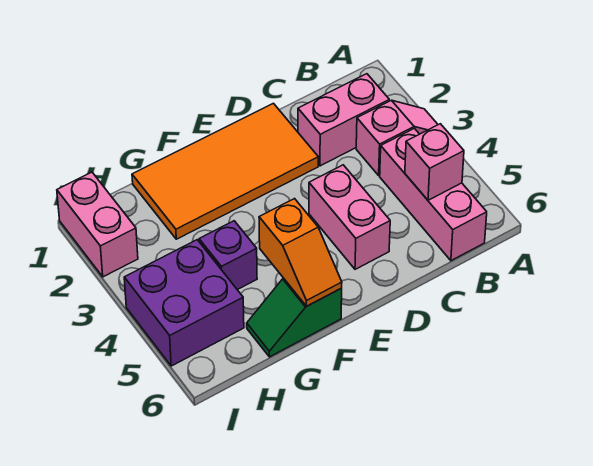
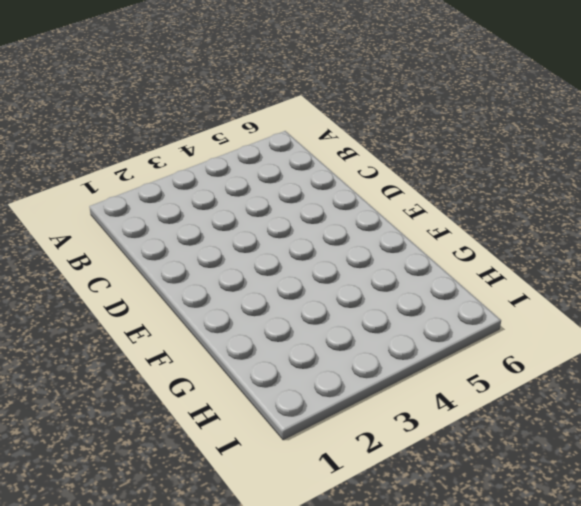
none -> pink slope A3:B3 level 1 top B
none -> pink brick B2:C2 level 1

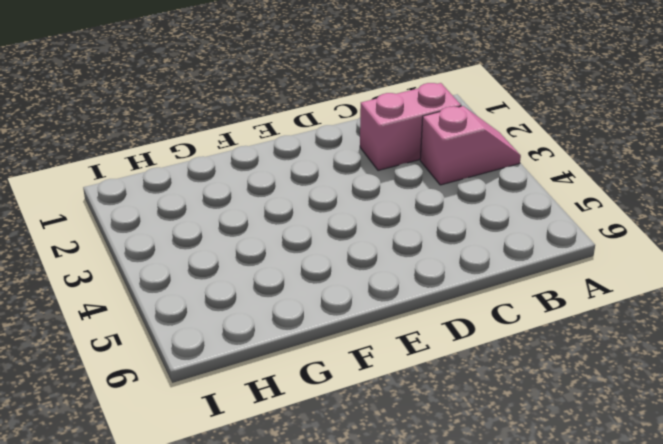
none -> pink brick B4:B6 level 1
none -> orange tile D1:G2 level 1

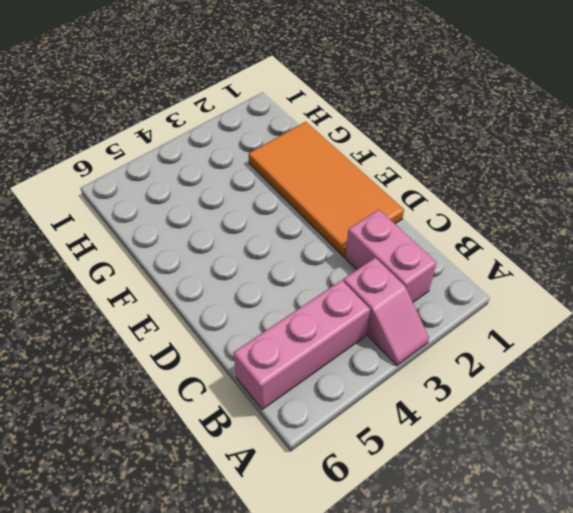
none -> pink brick D4:D5 level 1
none -> green slope F6:G6 level 1 top F

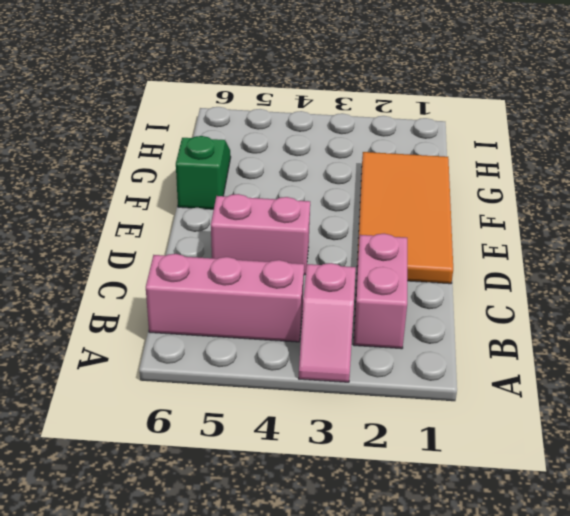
none -> purple brick G4 level 1
none -> purple brick H4:I5 level 1

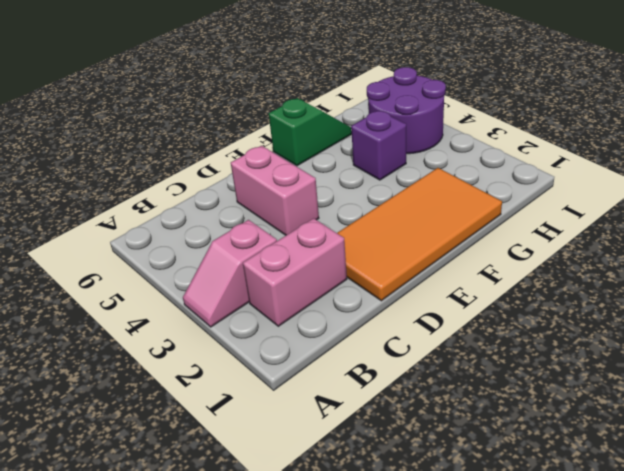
purple round brick H4:I5 level 1 -> purple brick H4:I5 level 1
none -> pink brick B4:B6 level 1
none -> pink brick I1:I2 level 1

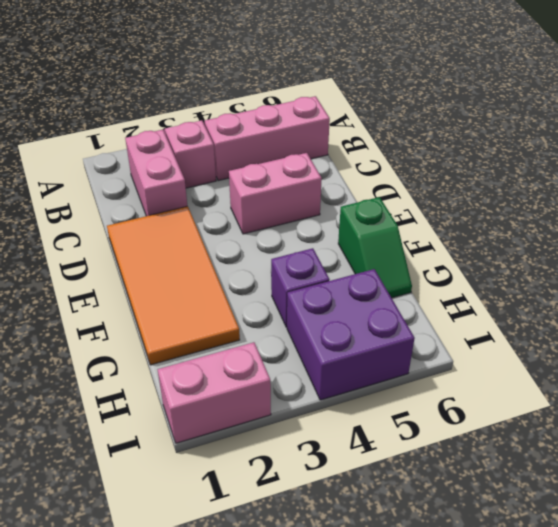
none -> pink brick B5 level 2
none -> orange slope F5:F6 level 2 top 5

